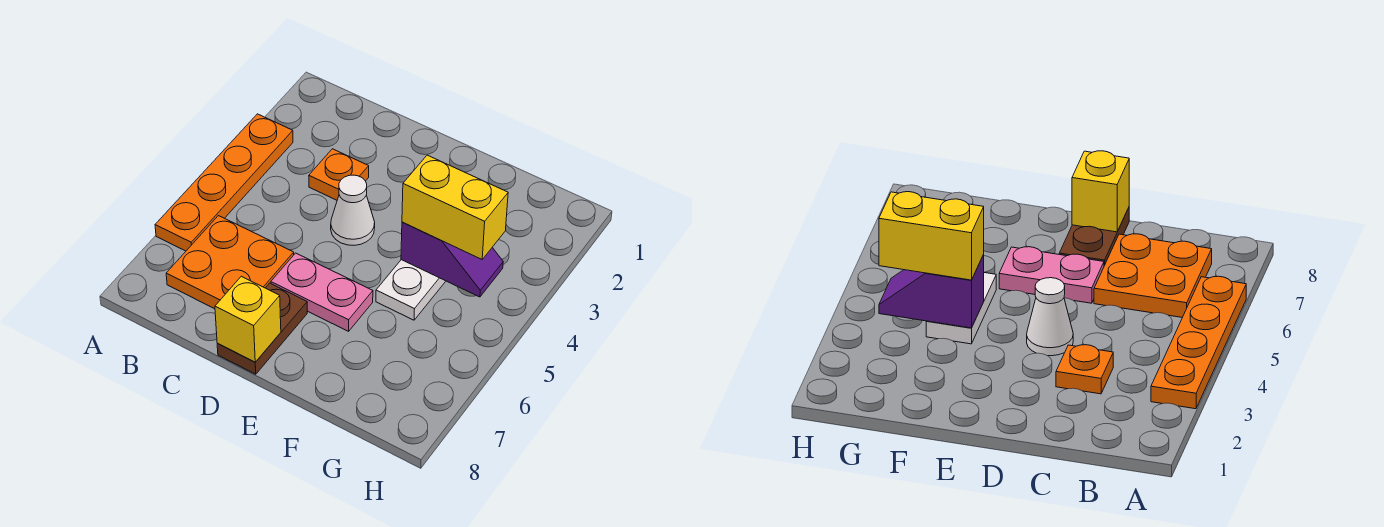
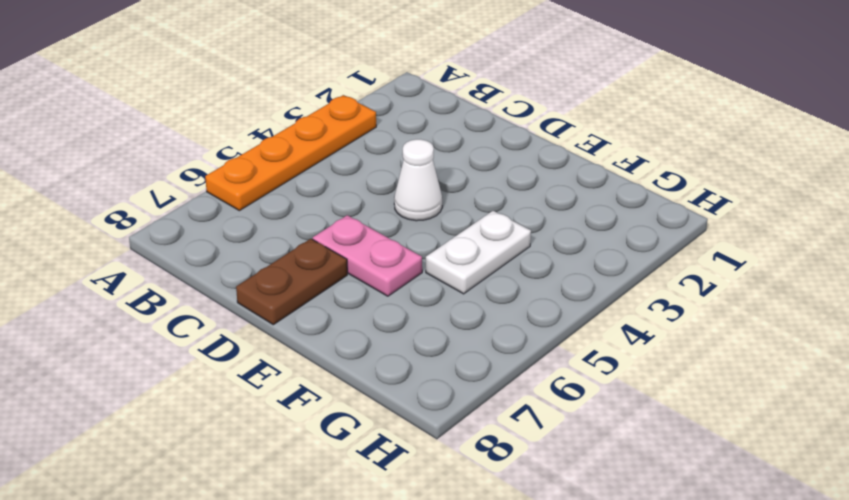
none -> orange plate B6:C7 level 1
none -> orange plate C3 level 1

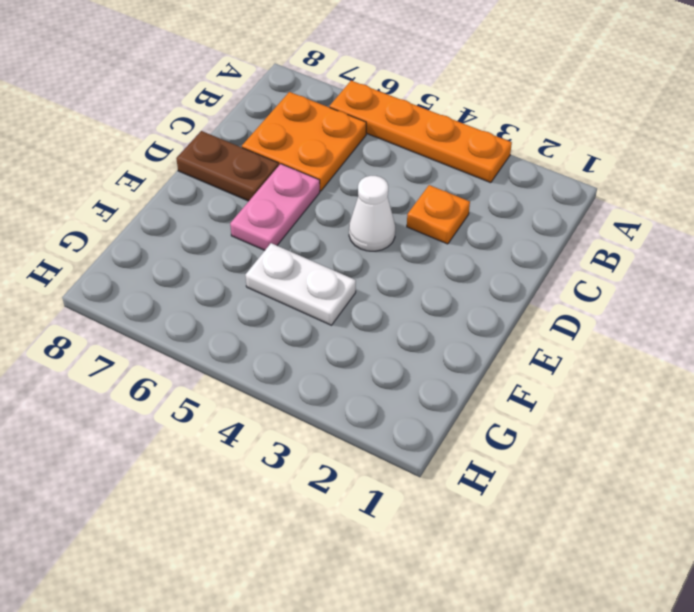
none -> yellow brick D8 level 2
none -> purple slope F4:G4 level 2 top F

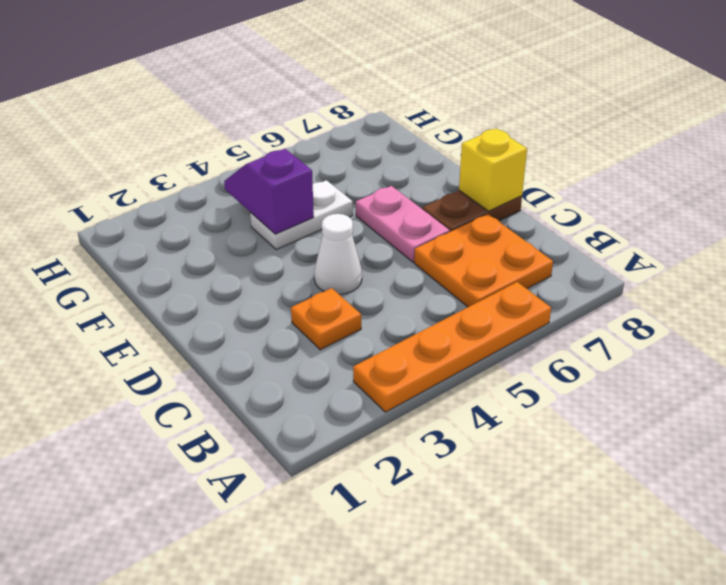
none -> yellow brick F4:G4 level 3

